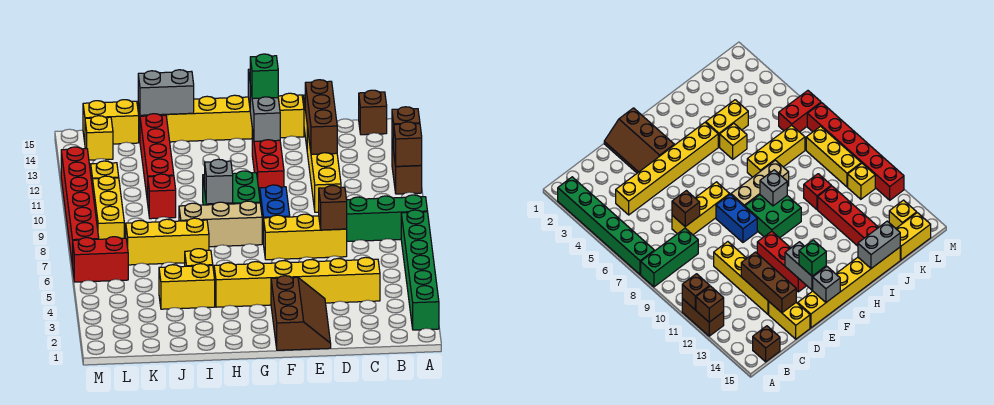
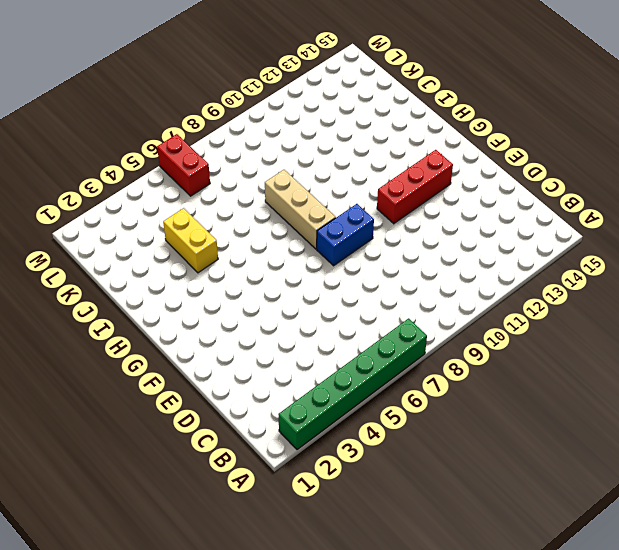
none -> green brick A8:C8 level 1
none -> brown brick A11:A12 level 1
none -> brown brick B15 level 1
none -> yellow brick C4:H4 level 1

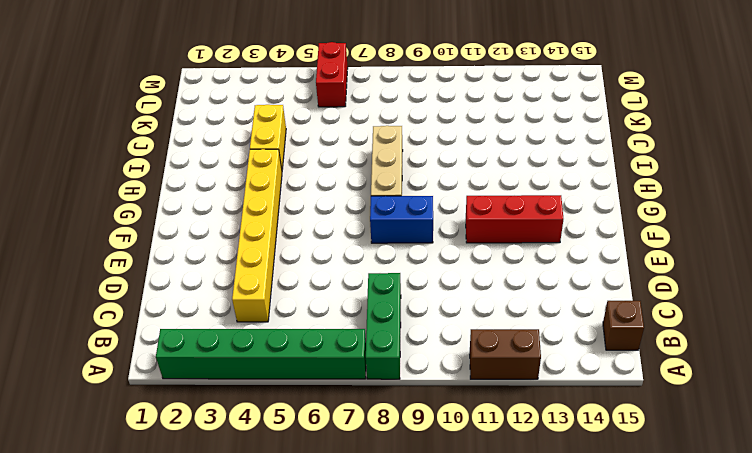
none -> yellow brick D7:F7 level 1
none -> yellow brick D10:D13 level 1
none -> yellow brick D14:D15 level 1
none -> brown slope E1:F3 level 1 top F

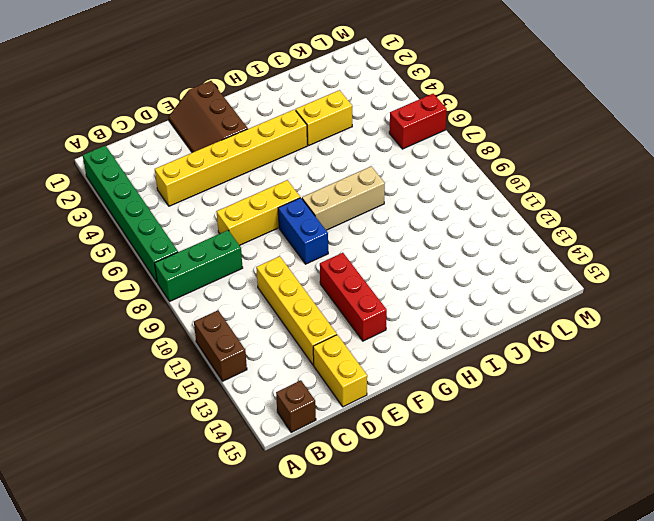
none -> yellow brick E15:J15 level 1
none -> green brick G9:H10 level 1
none -> yellow brick I5 level 1
none -> yellow brick I7:K7 level 1

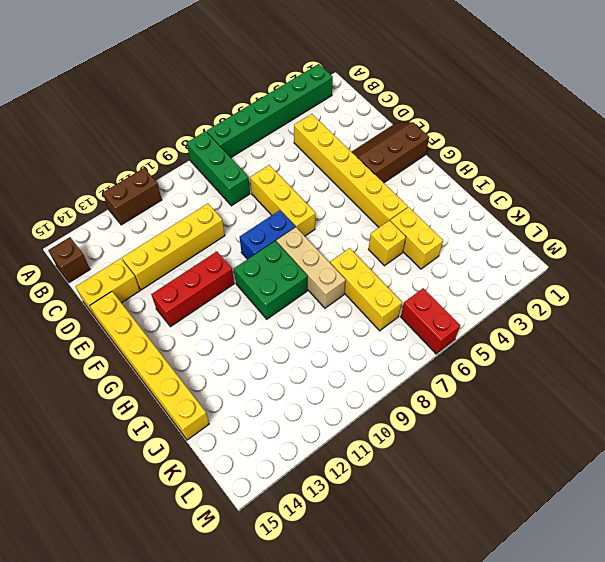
none -> red brick J10 level 1
none -> red brick J11:J14 level 1
none -> yellow brick K15:L15 level 1
none -> yellow brick L8:L10 level 1

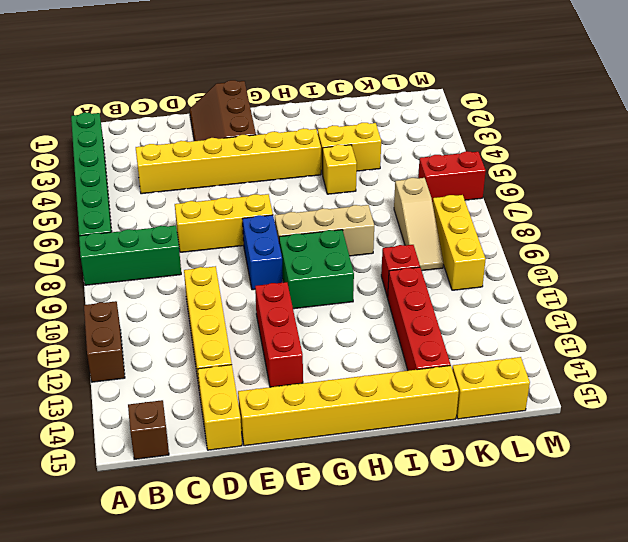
tan slope K7:K9 level 1 top 7 -> yellow brick I7:K7 level 1
none -> yellow brick L11 level 1
none -> yellow brick L14 level 1
none -> red brick M7:M12 level 1
none -> brown brick A11 level 2

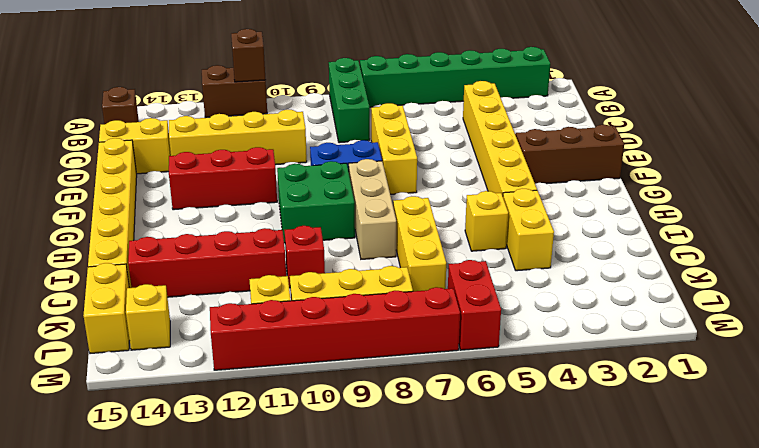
none -> brown brick A12 level 2
none -> brown brick D7 level 2
none -> brown brick D12:D14 level 2
none -> grey brick F13:F14 level 2

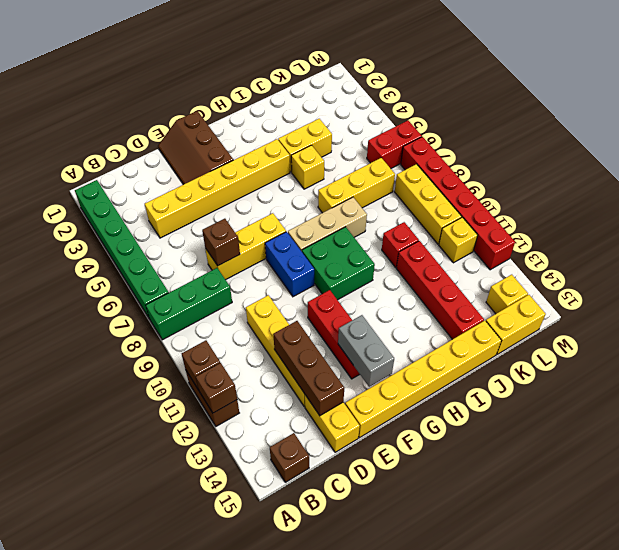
none -> grey brick F15 level 2
none -> grey brick H9 level 2
none -> grey brick I15:J15 level 2
none -> green brick F14 level 3

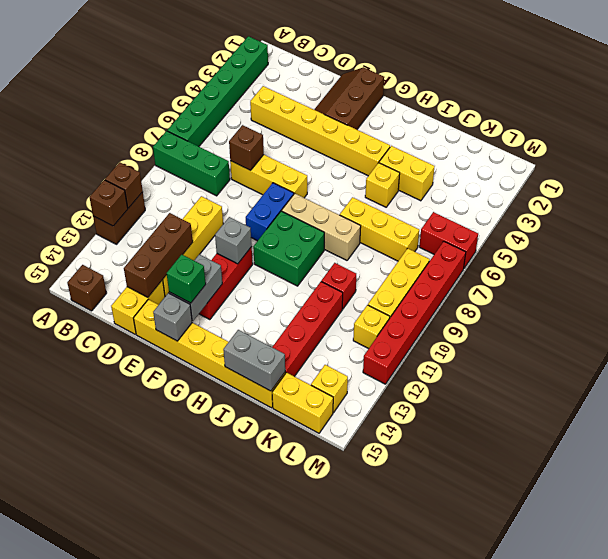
grey brick F11 level 2 -> grey brick H9 level 2

